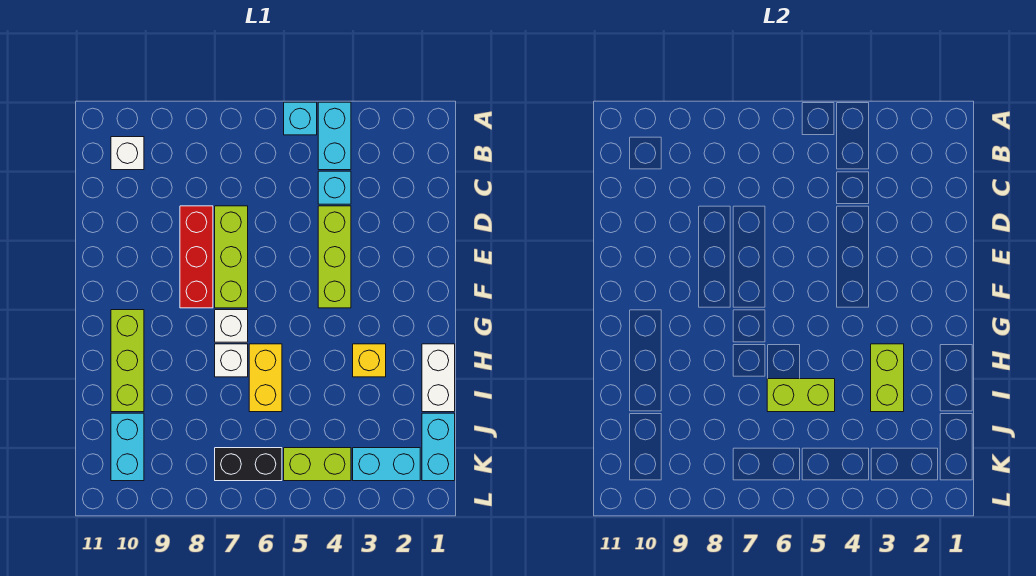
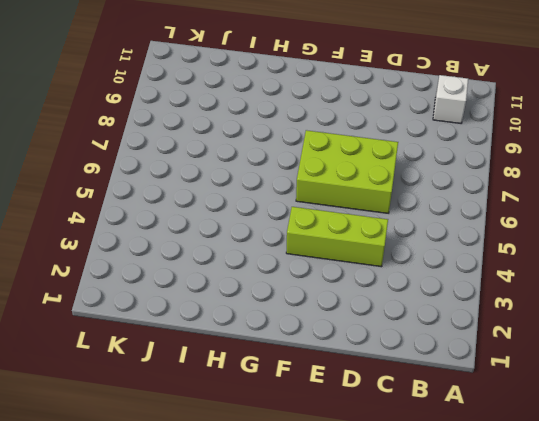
lime brick D6:F7 level 1 -> lime brick D7:F7 level 1
none -> cyan brick A4:B4 level 1
none -> cyan brick A5 level 1
none -> cyan brick C4 level 1

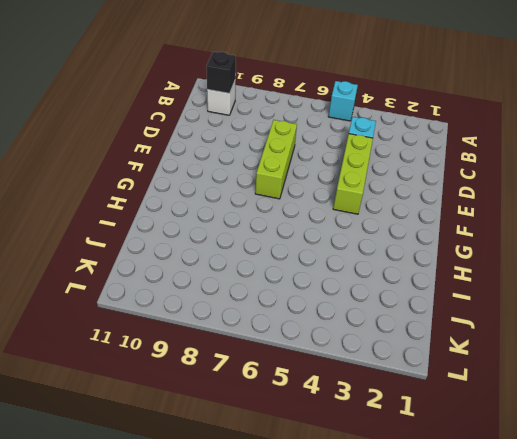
black brick B10 level 2 -> none
none -> cyan brick A4:B4 level 1
none -> red brick D8:F8 level 1
none -> white brick G7 level 1

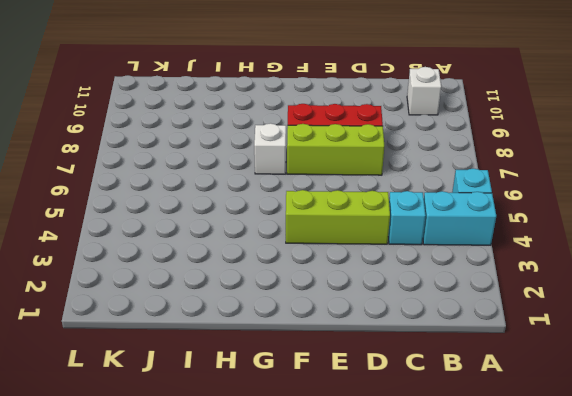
none -> lime brick G10:I10 level 1
none -> white brick H1:I1 level 1
none -> yellow brick H3 level 1

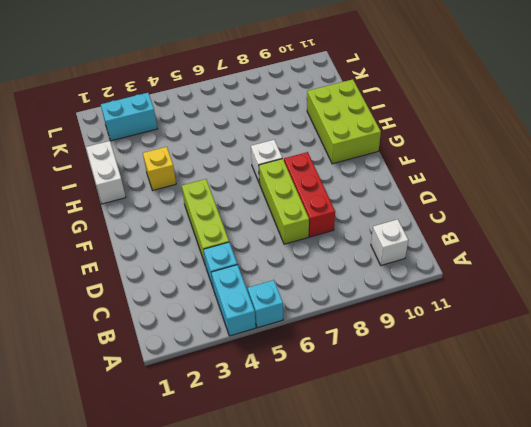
lime brick G10:I11 level 1 -> lime brick G10:I10 level 1
none -> yellow brick H6:I6 level 1
none -> white brick H7 level 1
none -> cyan brick J1:K1 level 1

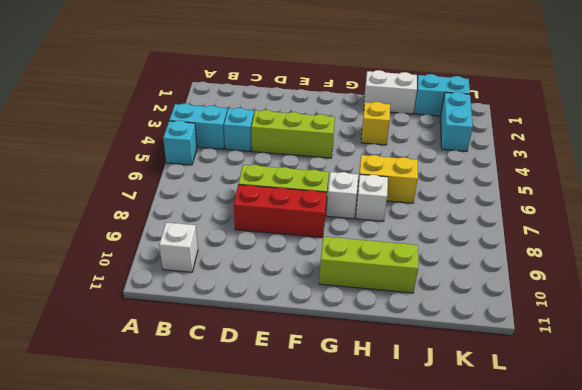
none -> cyan brick J10:K10 level 1
none -> lime brick K4:K5 level 1
none -> black brick K6:K7 level 1

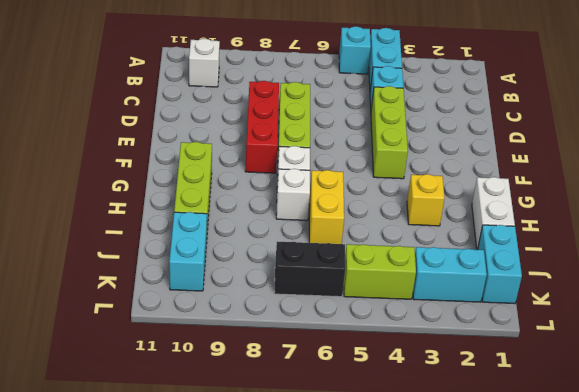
none -> lime brick H3:I3 level 2
none -> lime brick I5:I6 level 2

